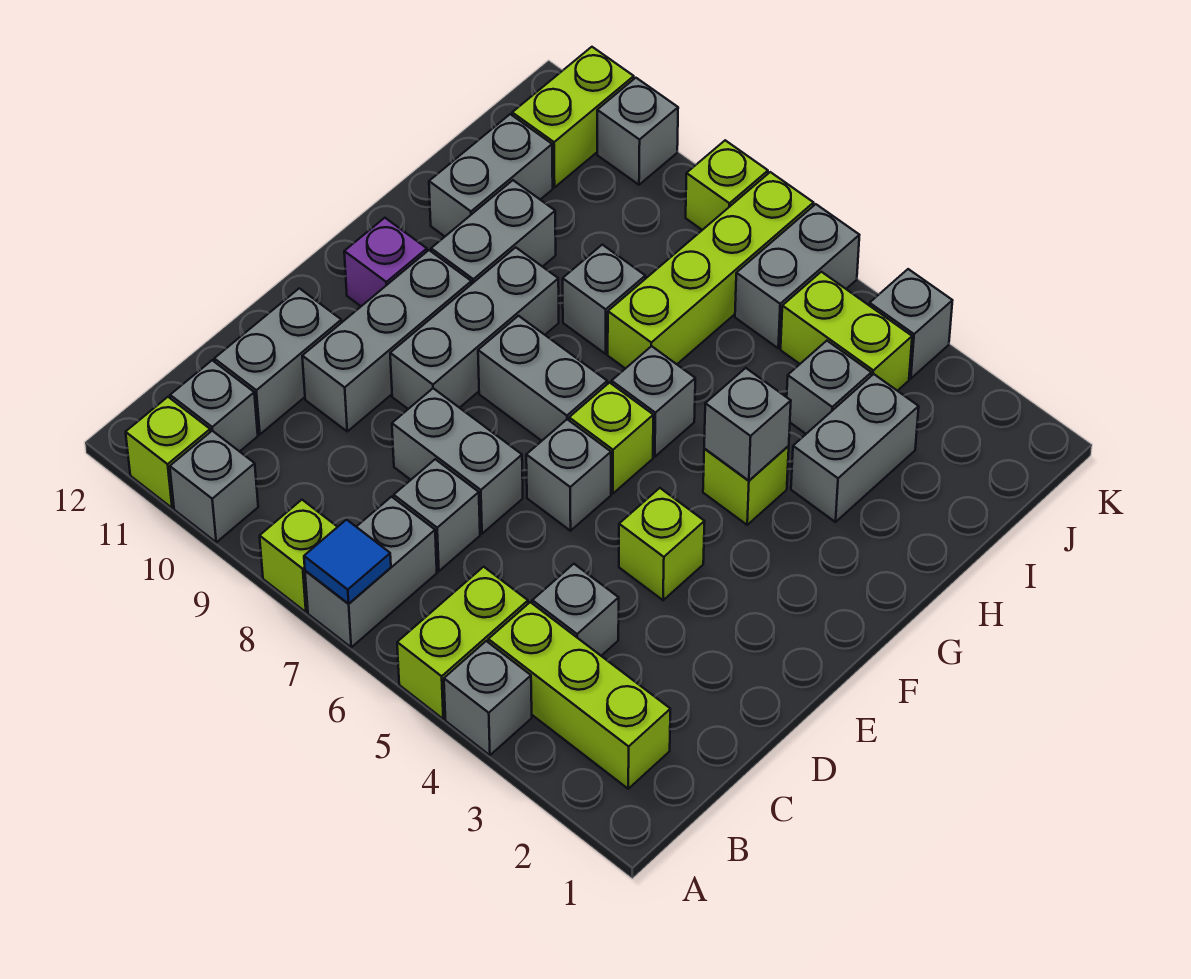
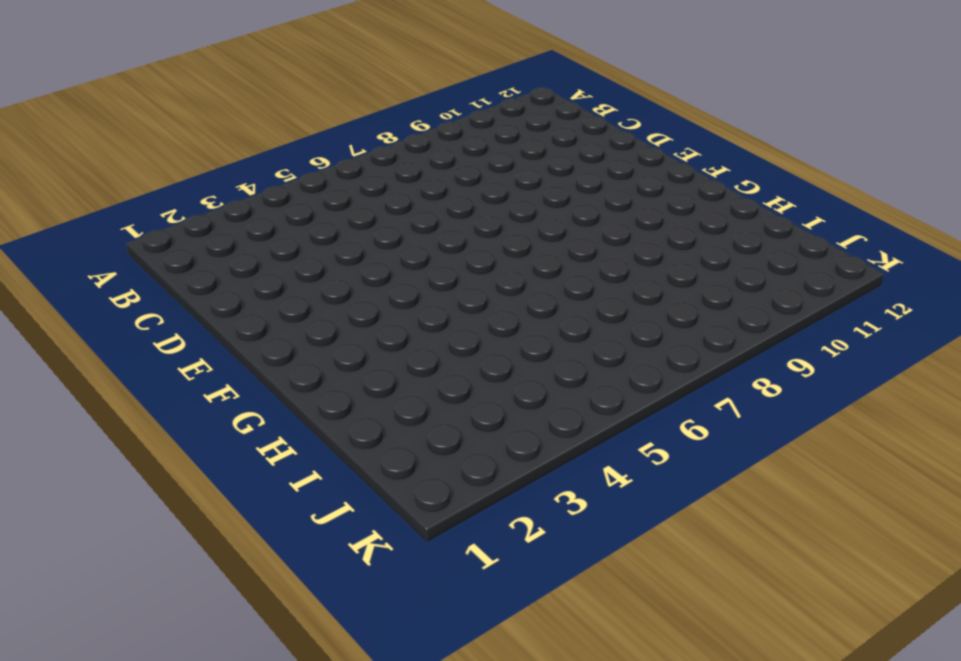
none -> grey brick A4 level 1
none -> lime brick A5:B5 level 1
none -> grey brick A7:B7 level 1
none -> lime brick A8 level 1

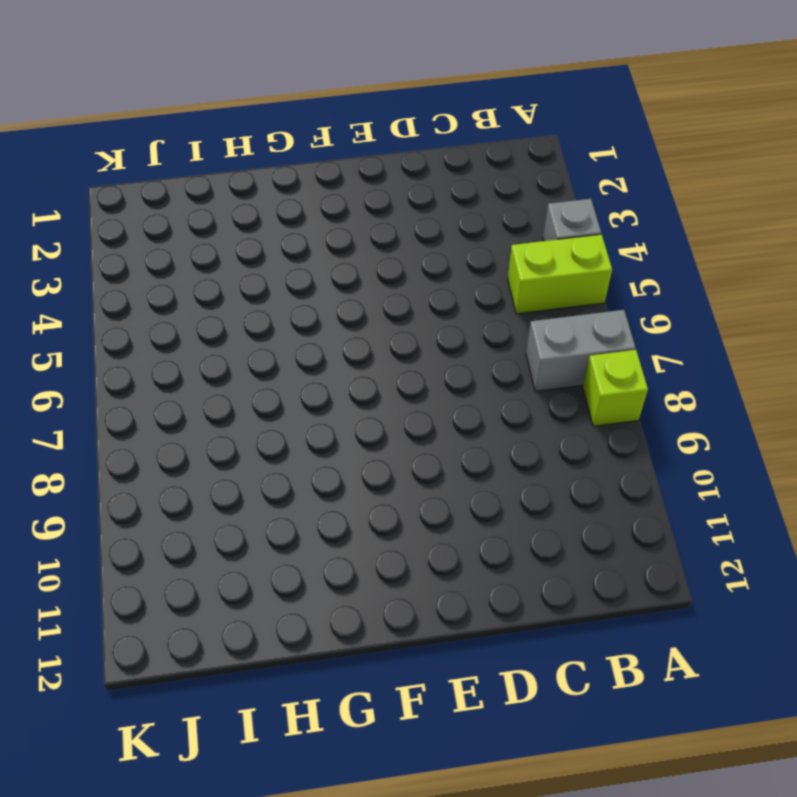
none -> grey brick A10 level 1
none -> lime brick A11 level 1
none -> lime brick B2:B4 level 1
none -> grey brick B11 level 1

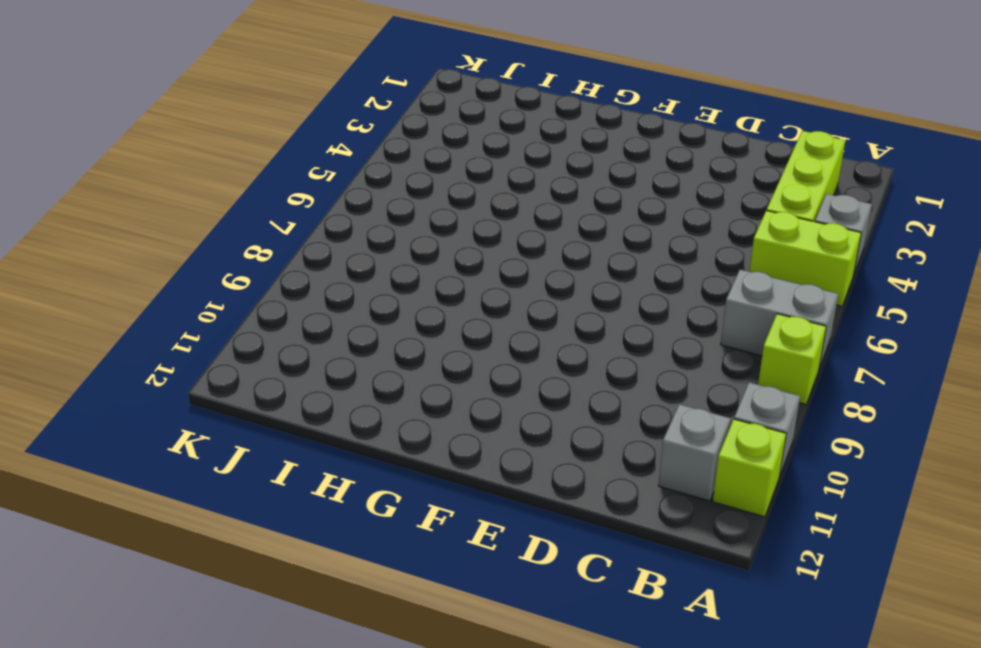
none -> grey brick C4 level 1
none -> grey brick C7 level 1
none -> grey brick C11:D11 level 1
none -> grey brick D7:D8 level 1

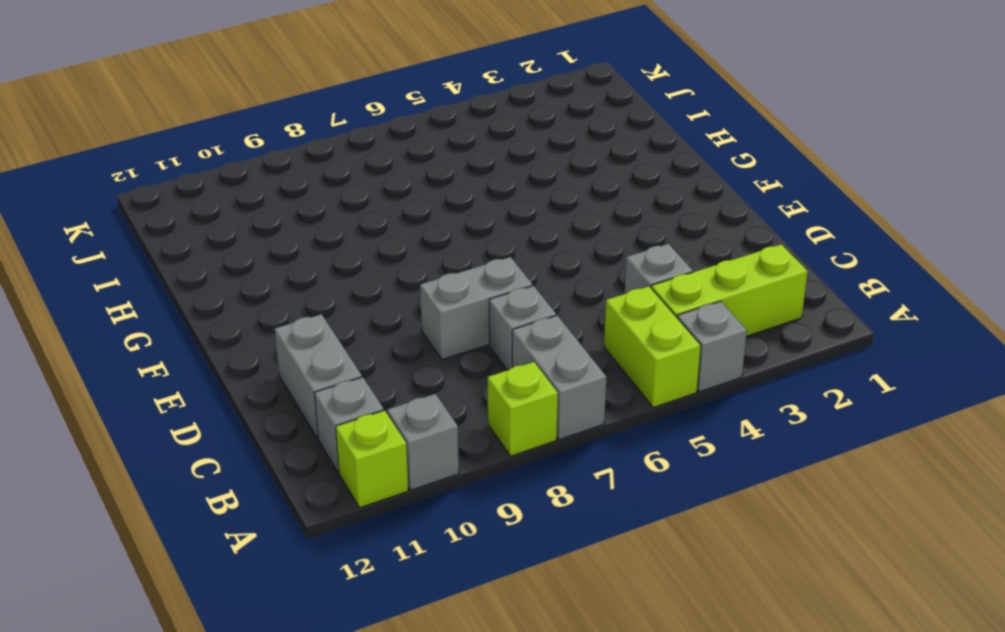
none -> grey brick D10:F10 level 1
none -> lime brick E4 level 1
none -> grey brick E6 level 1
none -> grey brick E9:G9 level 1

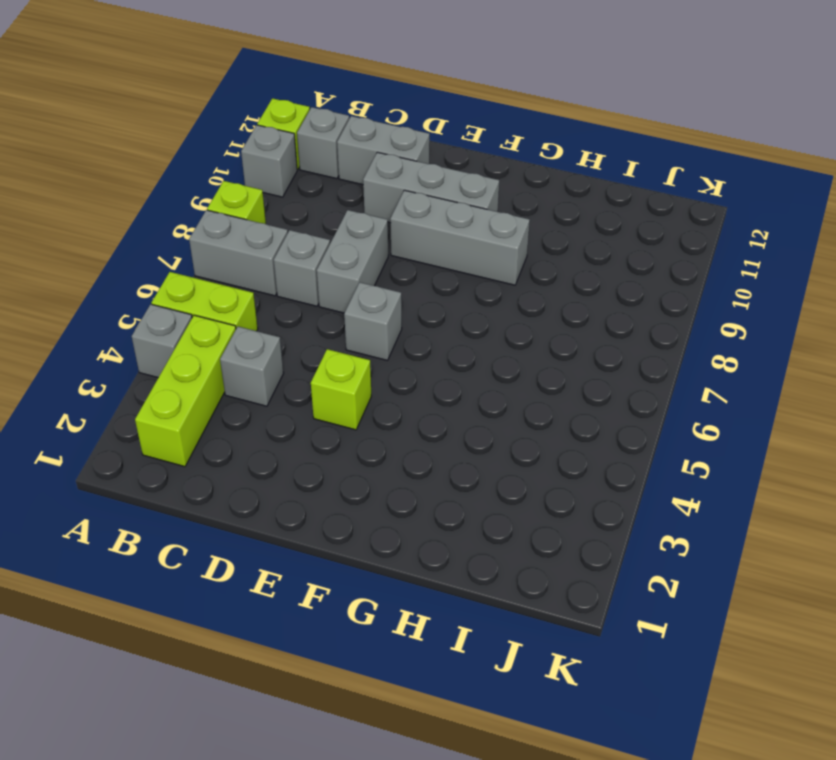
none -> lime brick F6 level 1
none -> grey brick F7:F8 level 1
none -> purple brick F11 level 1
none -> lime brick G4 level 1

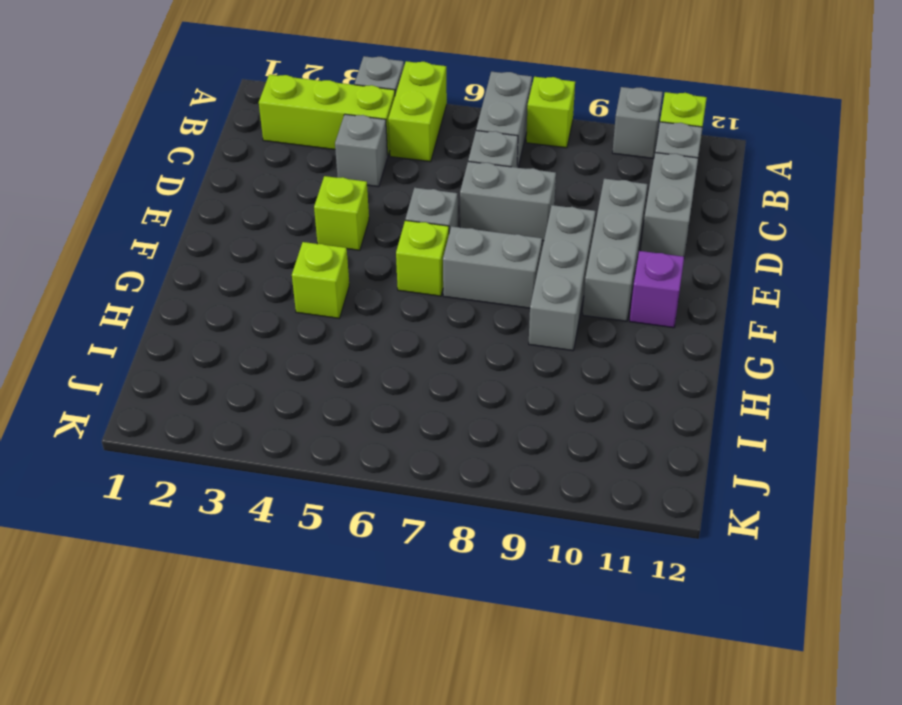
none -> grey brick G6 level 1
none -> grey brick G10:H10 level 1
none -> grey brick H3:I3 level 1
none -> lime brick H7:K7 level 1

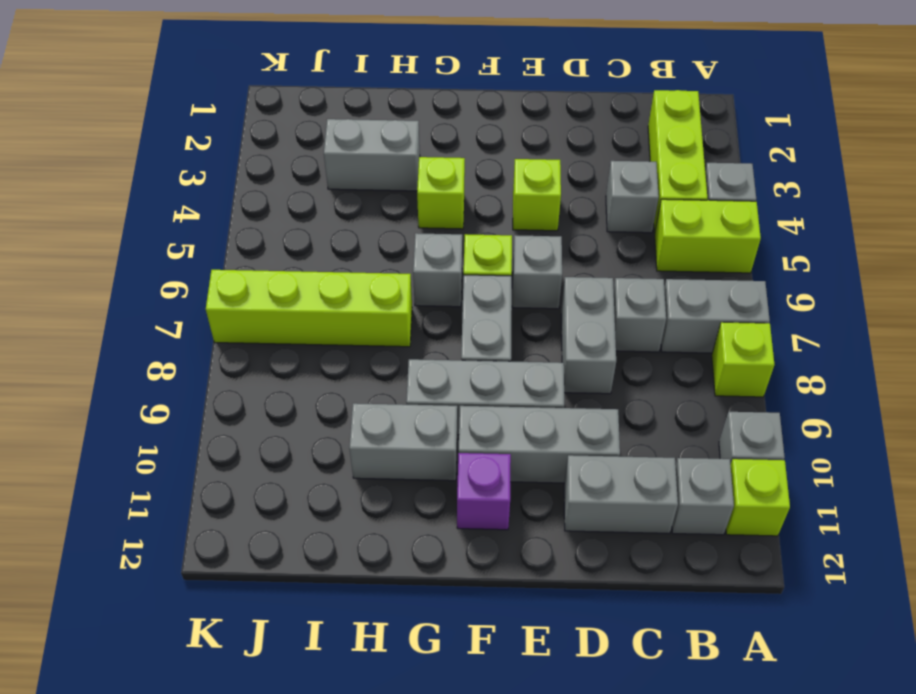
none -> grey brick H8 level 1
none -> grey brick H11:I11 level 1
none -> grey brick I4 level 1
none -> lime brick J4:J5 level 1

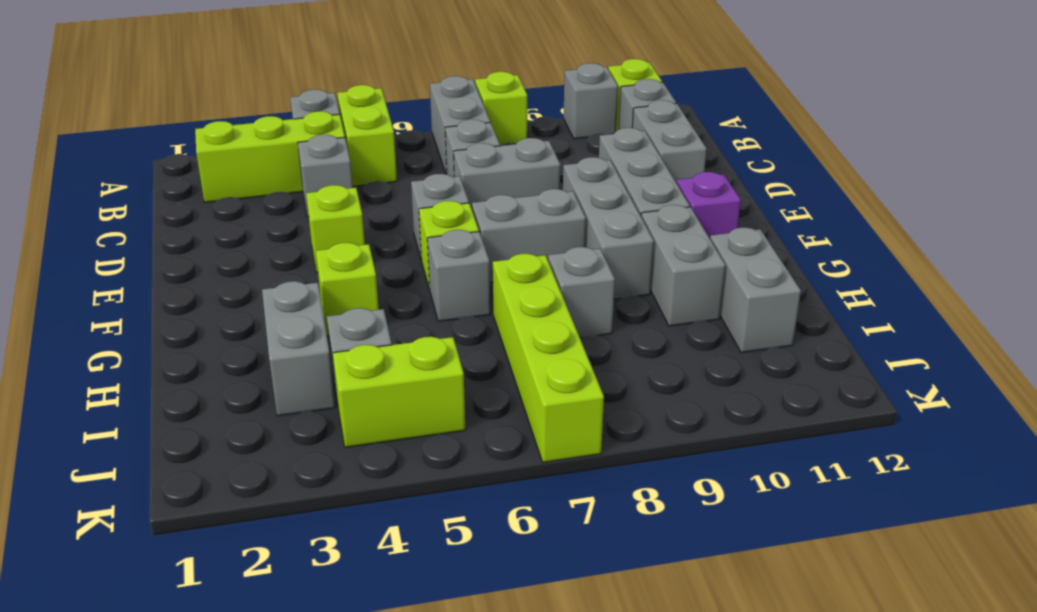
none -> grey brick J6:K6 level 1
none -> lime brick J11:K11 level 1
none -> grey brick K4 level 1
none -> lime brick K8 level 1

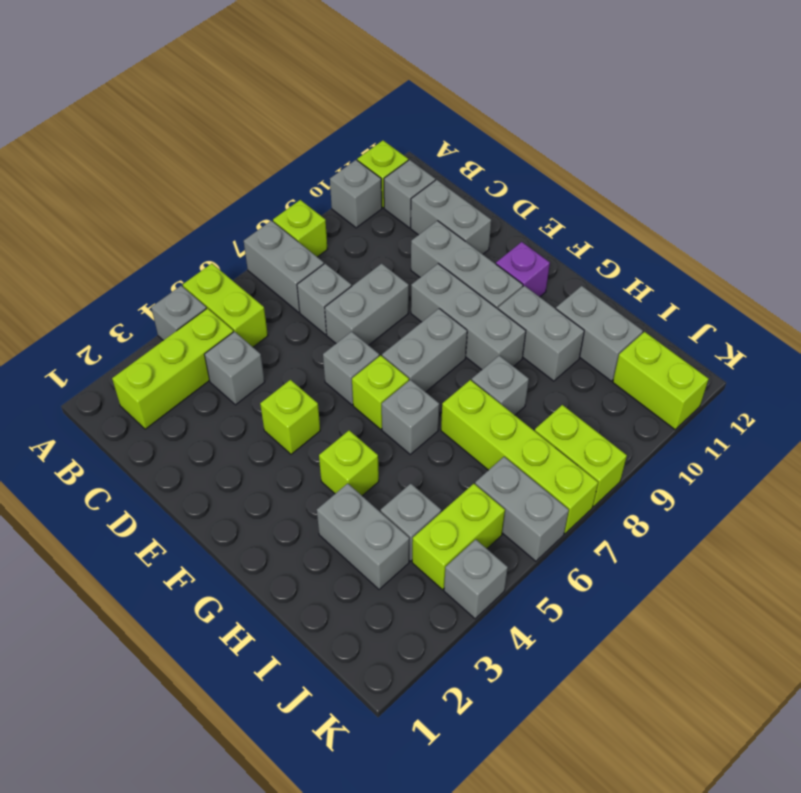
lime brick J8:K8 level 1 -> lime brick K8 level 1
none -> grey brick K10 level 1
none -> blue tile A7 level 2
none -> grey brick G4 level 2

